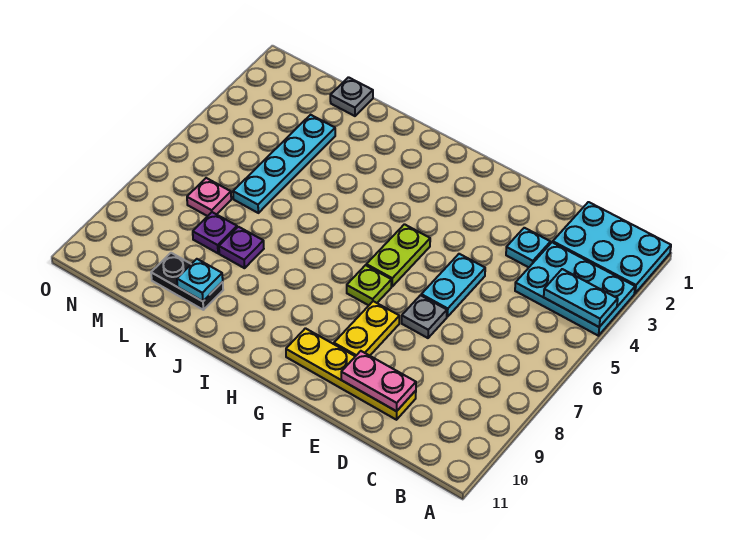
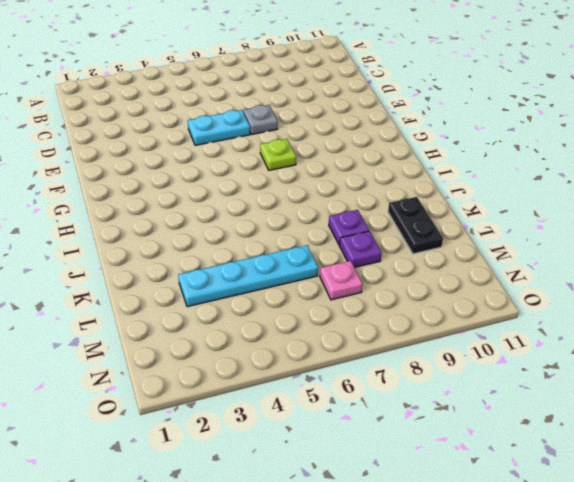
none -> cyan plate A1:C2 level 1
none -> cyan plate A3:C4 level 1
none -> cyan plate D3 level 1

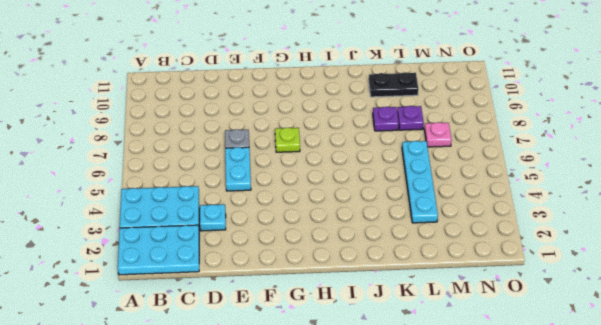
none -> yellow plate D10:G10 level 1
none -> yellow plate F8:F9 level 1
none -> lime plate G5:G6 level 1

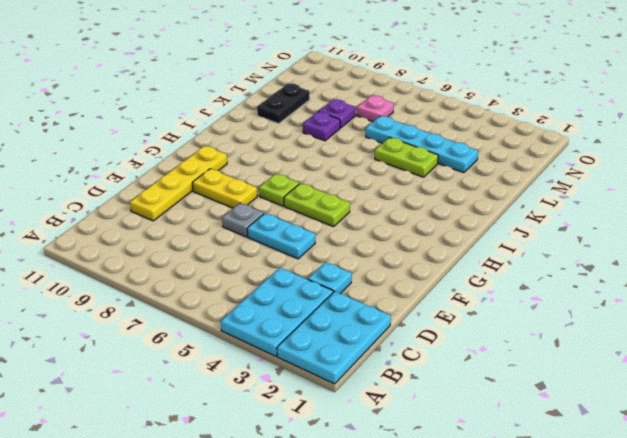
lime plate K4:K5 level 1 -> none
none -> grey plate L1 level 1
none -> cyan plate A4:B4 level 2
none -> pink plate D10:E10 level 2

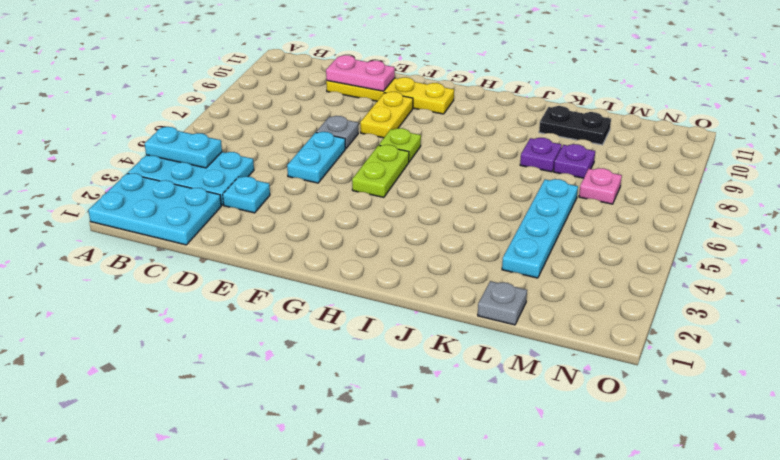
none -> cyan plate K10 level 2

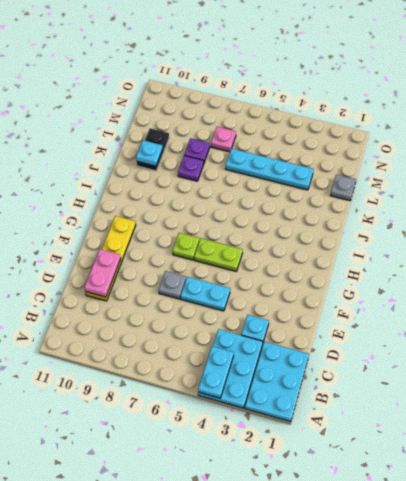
none -> yellow plate F8:F9 level 1

